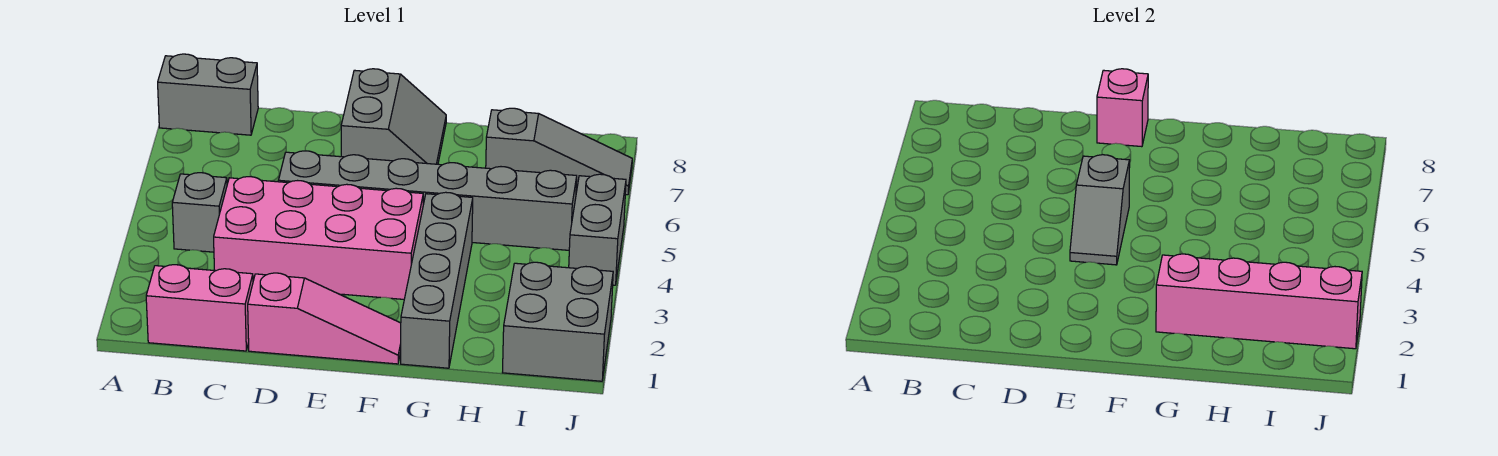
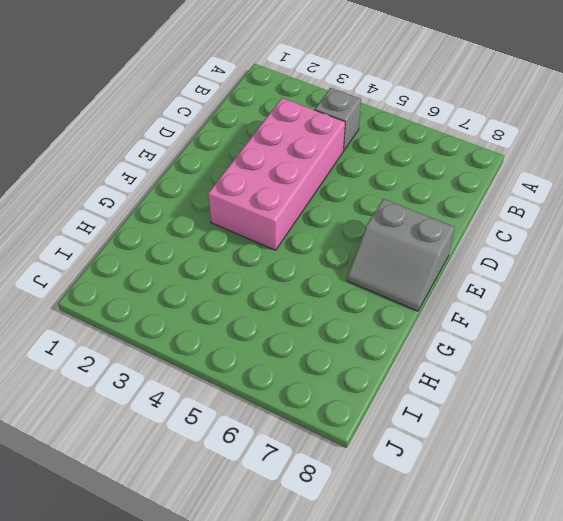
none -> grey brick A8:B8 level 1
none -> pink brick B1:C1 level 1
none -> pink slope D1:F1 level 1 top D

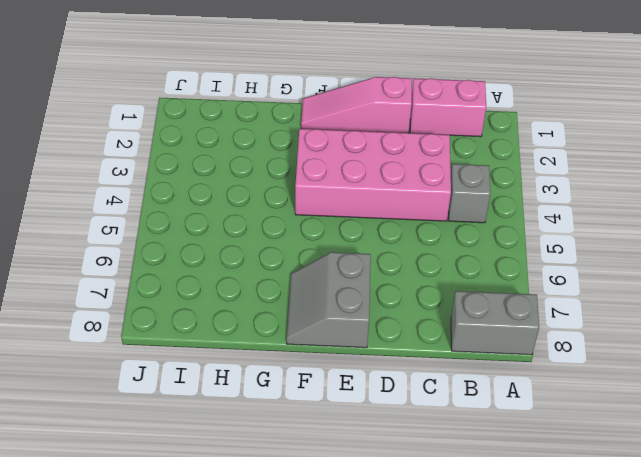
none -> grey brick D5:I5 level 1
none -> grey brick G1:G4 level 1
none -> grey slope H7:J7 level 1 top H

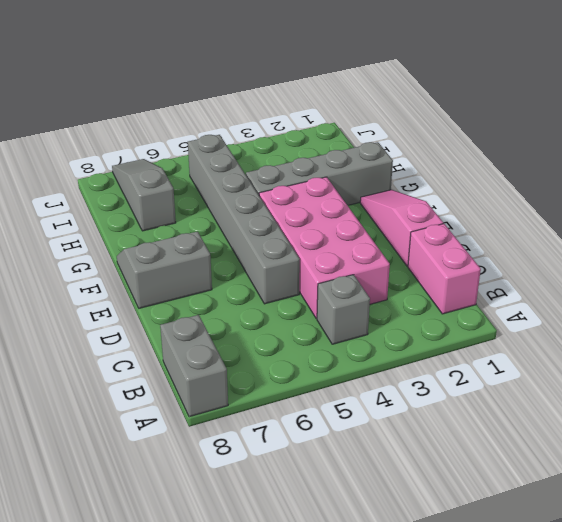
none -> grey brick I1:J2 level 1
none -> grey brick J4:J5 level 1
none -> grey slope E4:E5 level 2 top 5

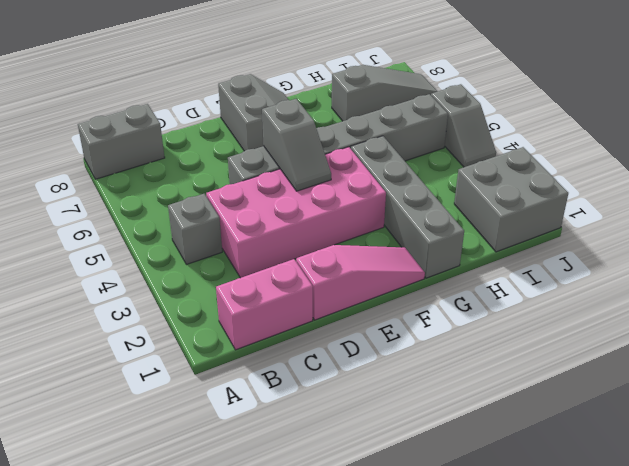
grey slope J4:J5 level 1 top 5 -> grey brick J4:J5 level 1
none -> pink brick E8 level 2
none -> pink brick G2:J2 level 2

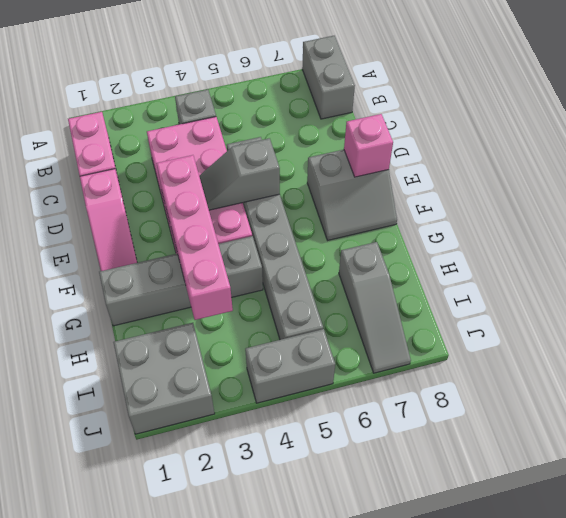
pink brick E3:H3 level 2 -> pink brick G2:J2 level 2

